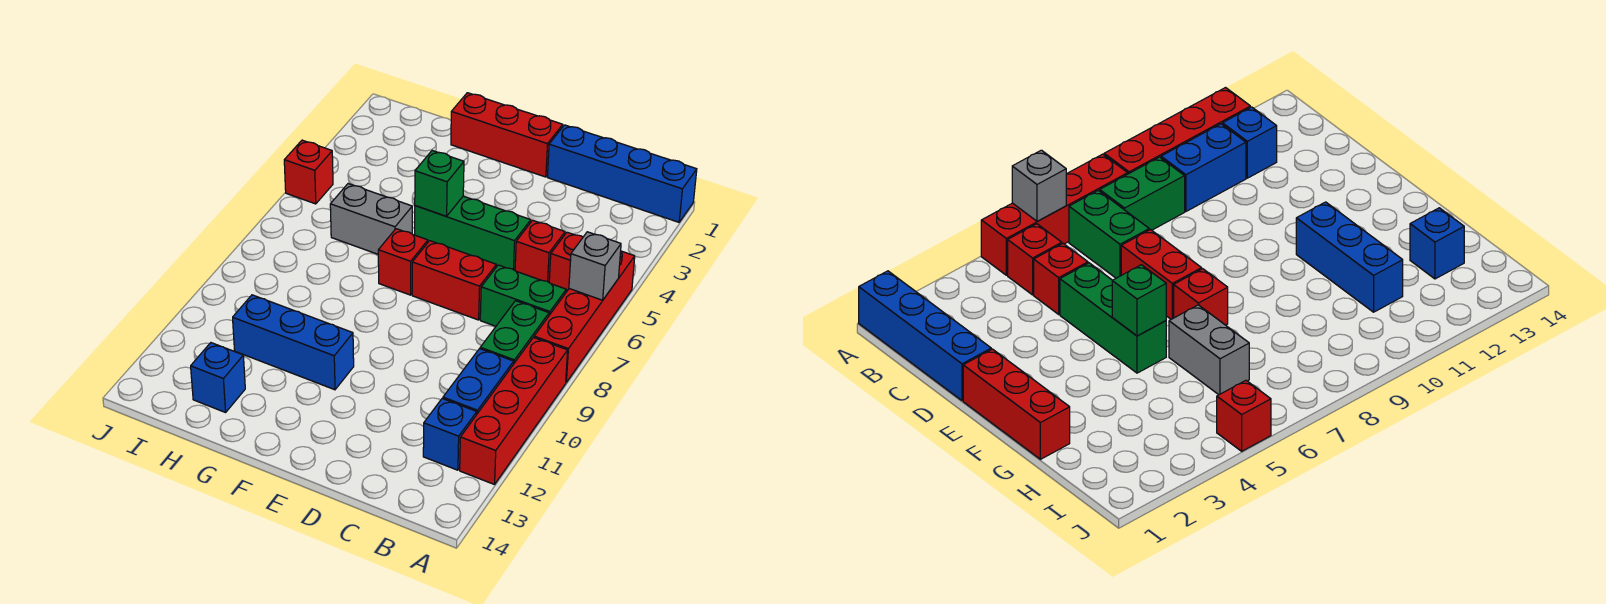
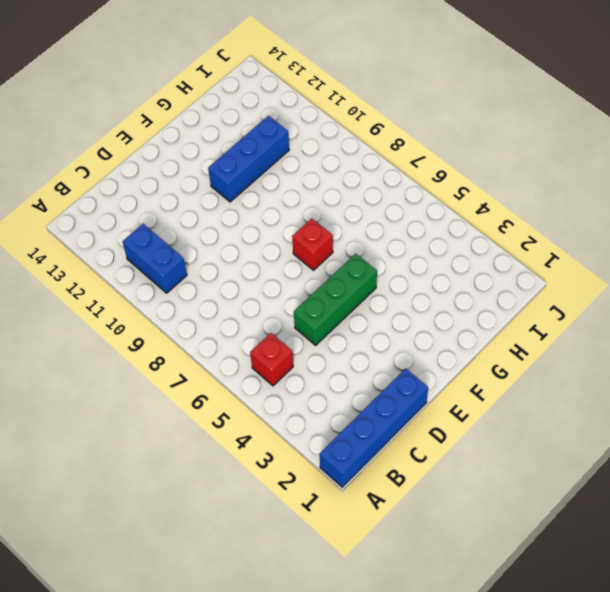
none -> red brick A5:A8 level 1
none -> red brick A9:A12 level 1
none -> green brick B7:C7 level 1

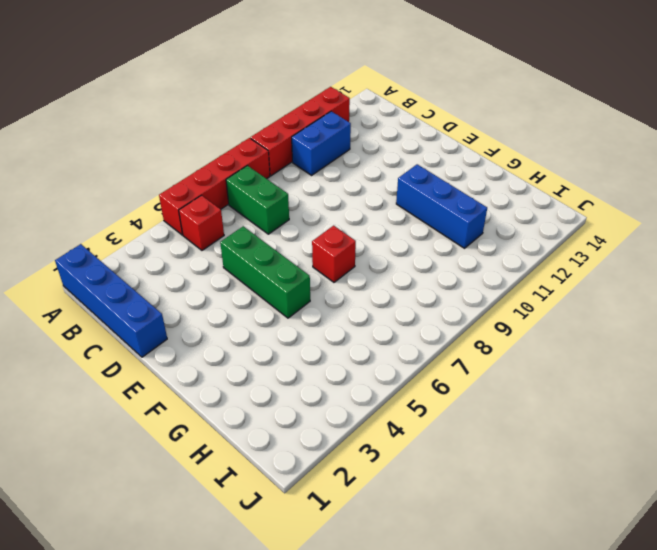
none -> green brick B8:B9 level 1
none -> blue brick B12 level 1
none -> red brick C5 level 1

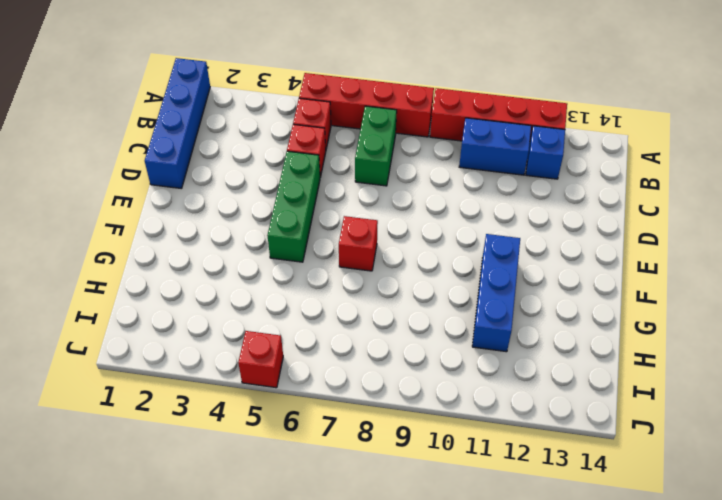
none -> green brick B8:B9 level 1
none -> red brick D7:E7 level 1
none -> red brick E1:G1 level 1

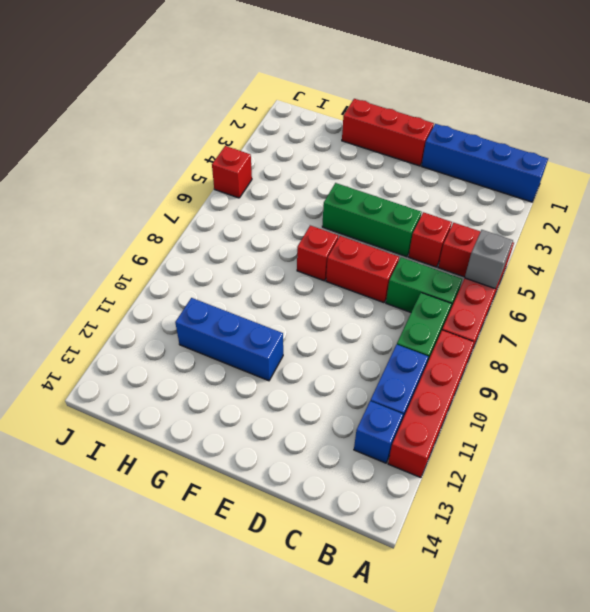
none -> grey brick G6:H6 level 1
none -> blue brick H13 level 1
none -> green brick F5 level 2

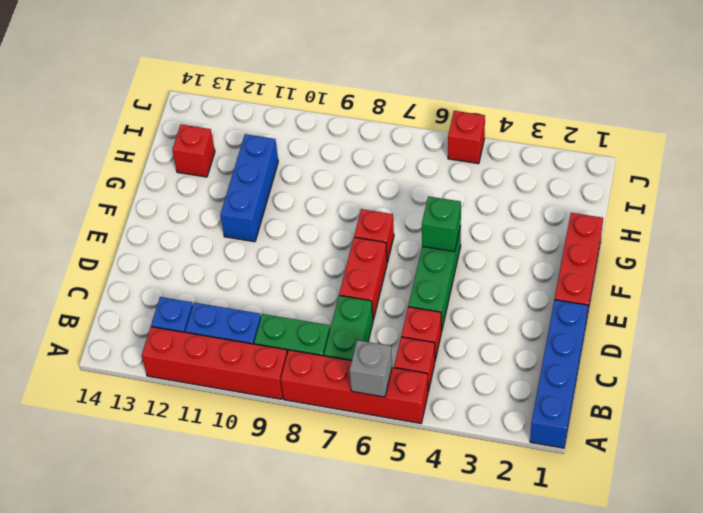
red brick H13 level 1 -> blue brick H13 level 1
none -> grey brick G6:H6 level 1

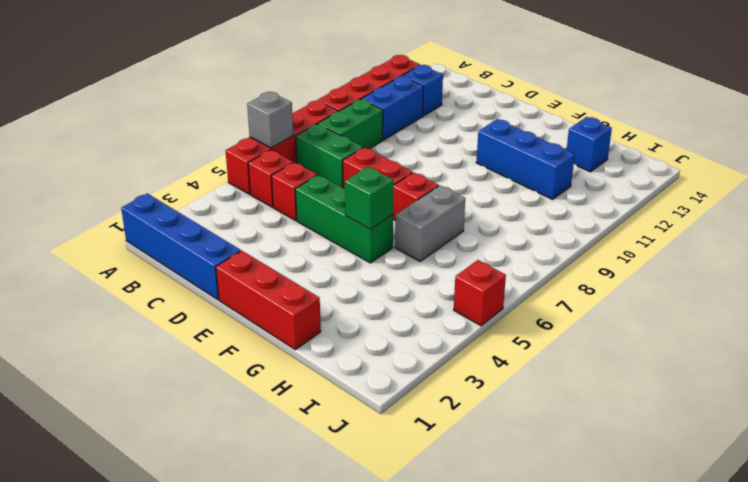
grey brick G6:G7 level 1 -> grey brick G6:H6 level 1

